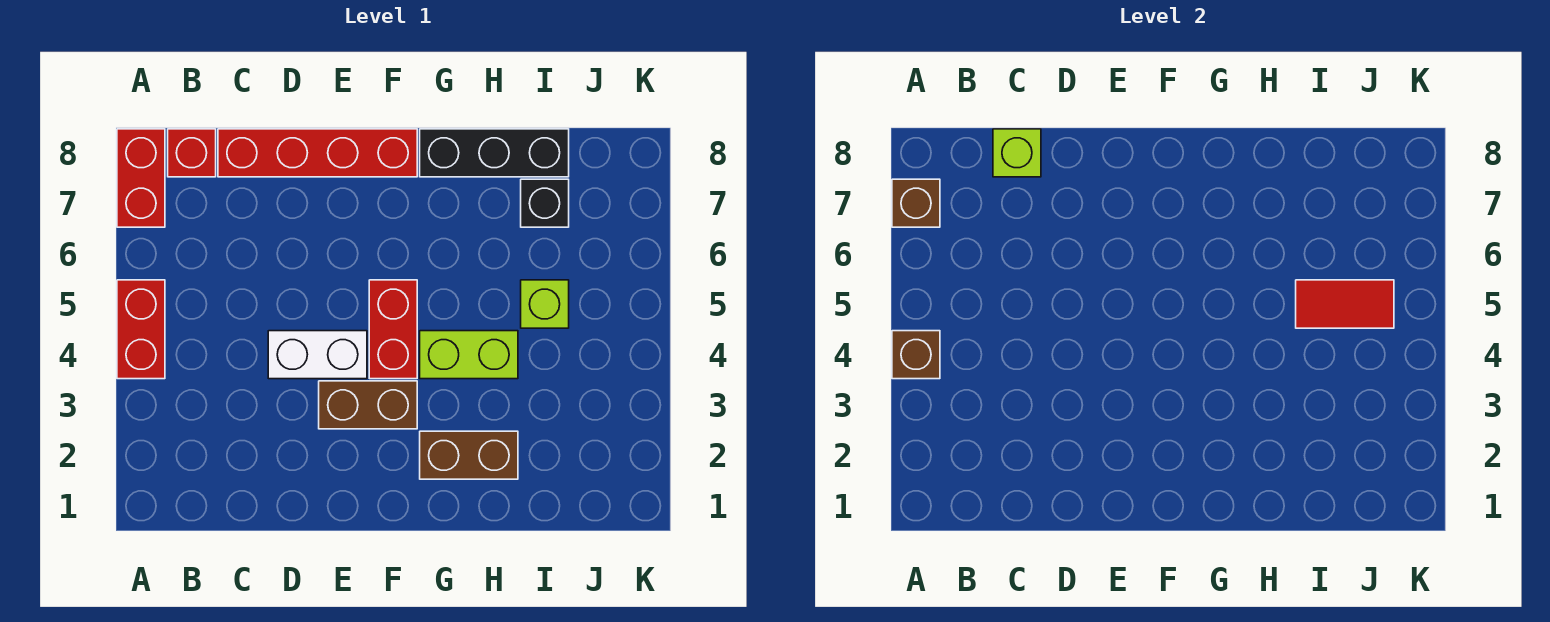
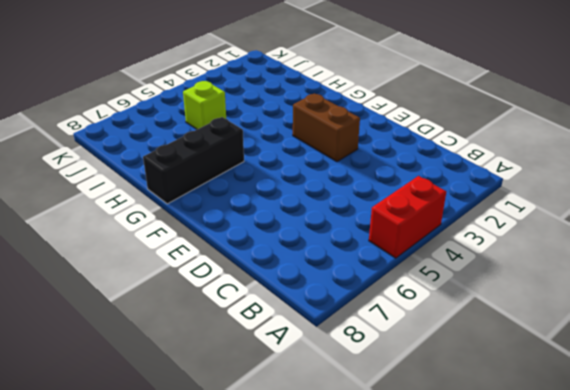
black brick G6:G8 level 1 -> black brick G8:I8 level 1
none -> red brick A7:A8 level 1
none -> red brick B8 level 1
none -> red brick C8:F8 level 1

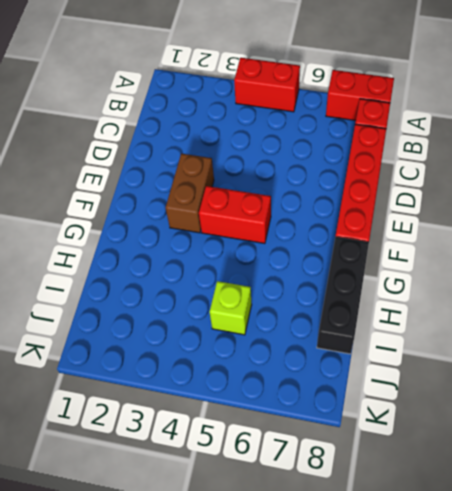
none -> white brick D4:E4 level 1
none -> brown brick G2:H2 level 1
none -> lime brick G4:H4 level 1

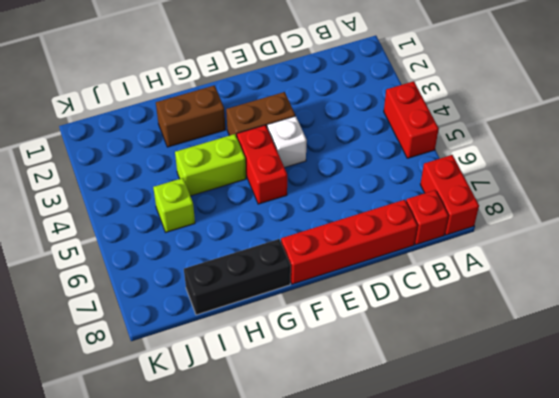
white brick E4 level 1 -> white brick D4:E4 level 1
none -> black brick I7 level 1
none -> brown brick A4 level 2
none -> brown brick A7 level 2

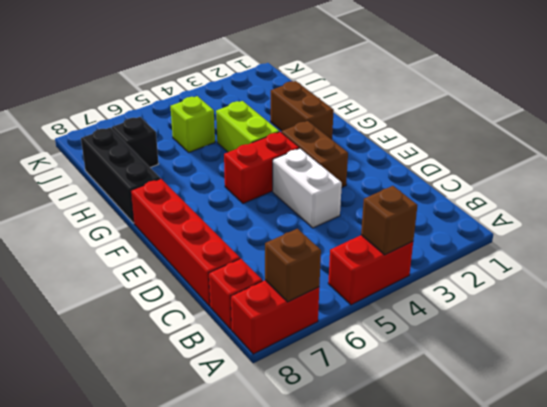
none -> lime brick C8 level 2
none -> red tile I5:J5 level 2

